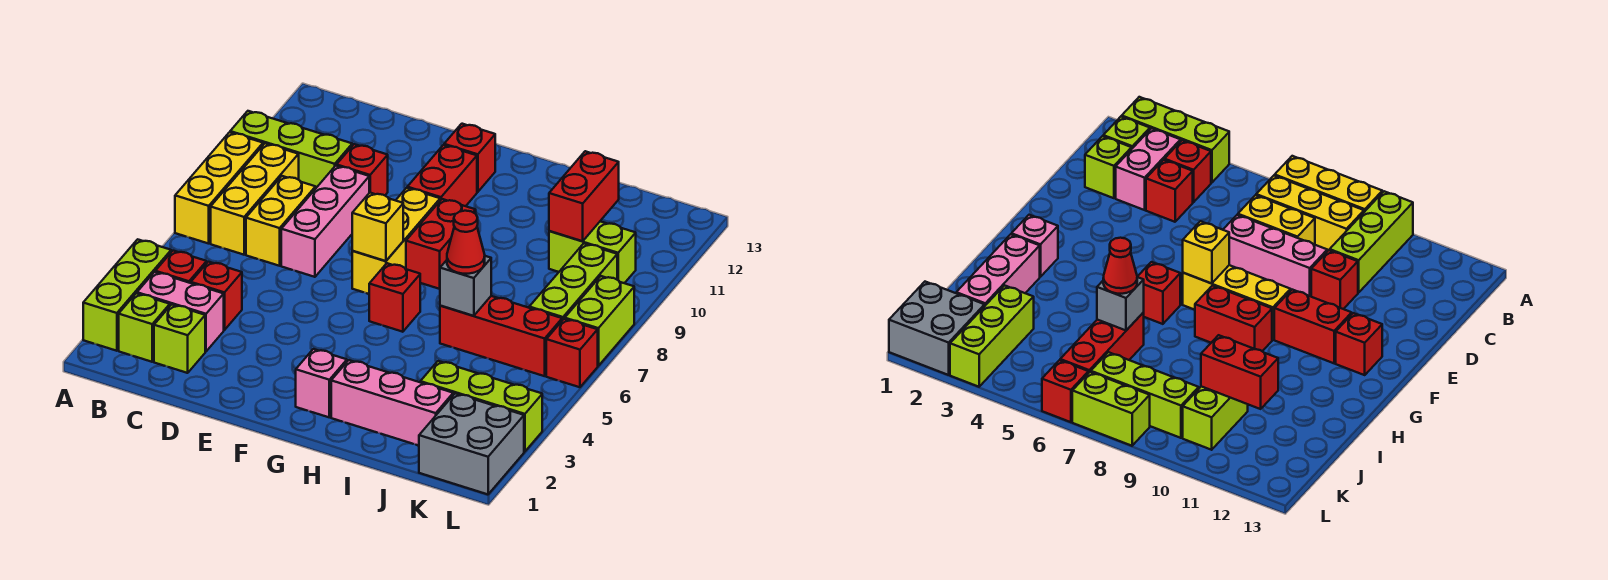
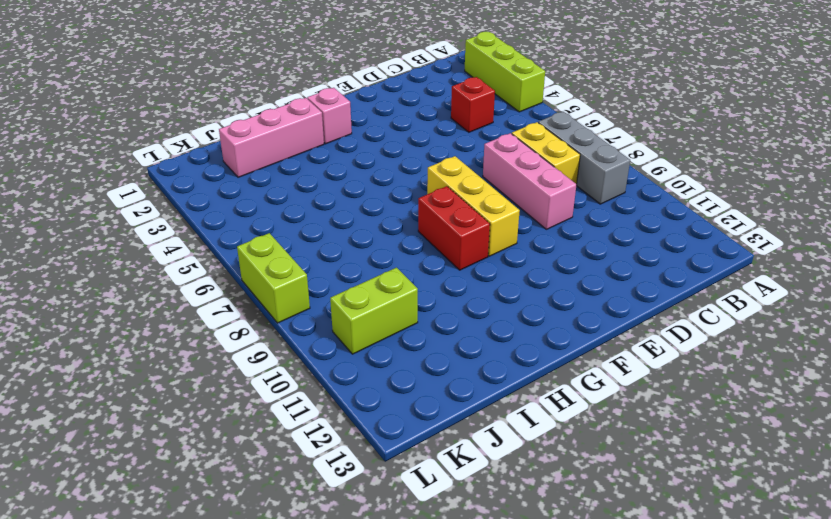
grey brick B7:B9 level 1 -> yellow brick B7:B9 level 1
none -> yellow brick A7:A9 level 1
none -> lime brick A10:C10 level 1
none -> lime brick B2 level 1
none -> pink brick B3:C3 level 1

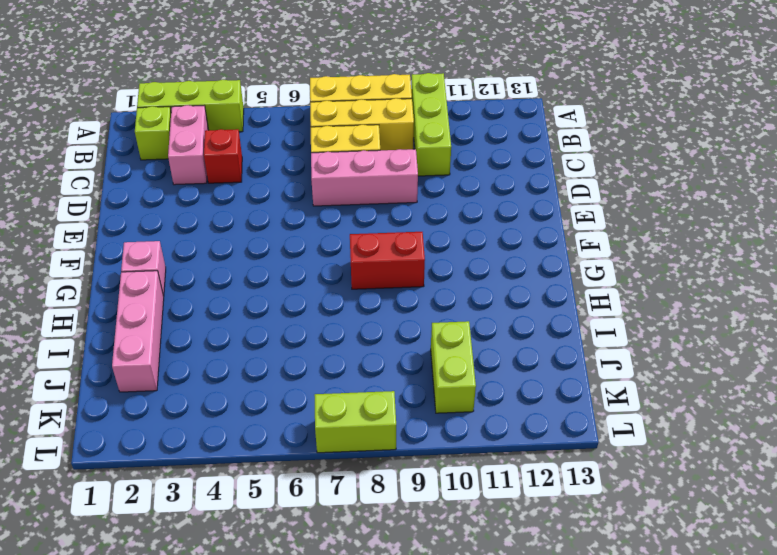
none -> red brick B4 level 1
none -> lime brick C2 level 1
none -> red brick D10 level 1
none -> yellow brick F7:F9 level 1

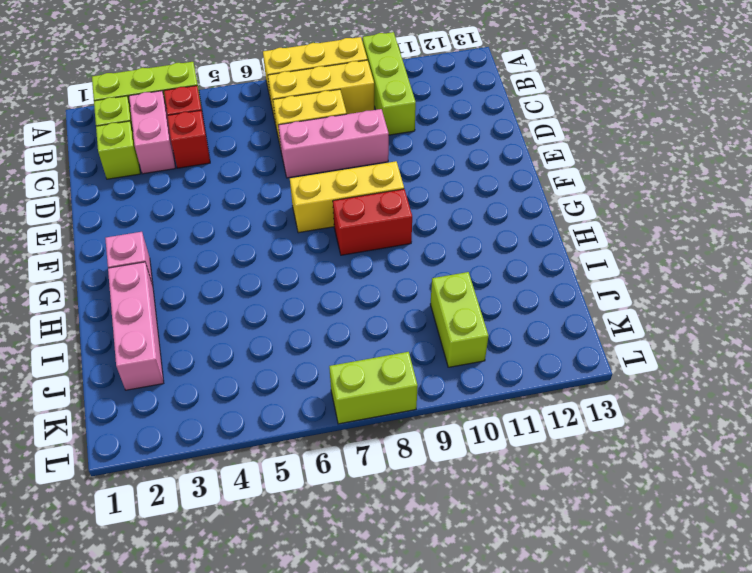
none -> red brick D10 level 1
none -> red brick F10:F11 level 1
none -> red brick F12 level 1
none -> red brick G6 level 1

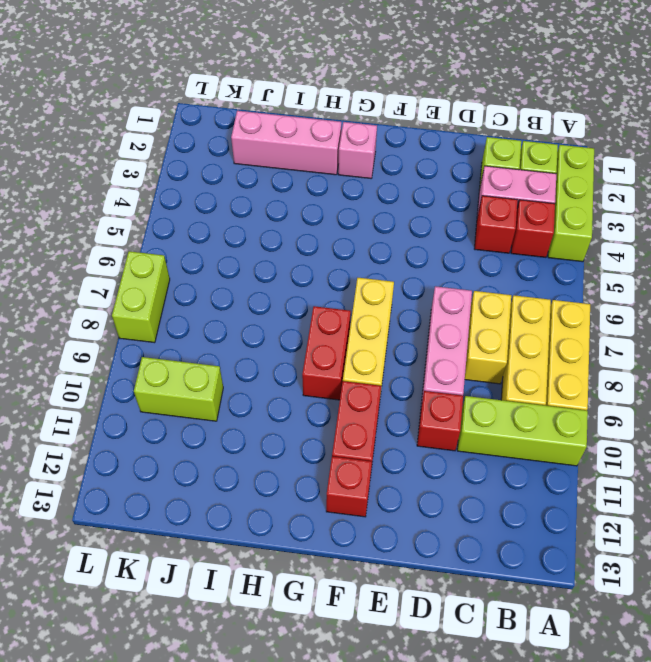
none -> red brick G6 level 1
none -> red brick I6:K6 level 1
none -> lime brick J3:L3 level 1
none -> grey brick K1:L2 level 1

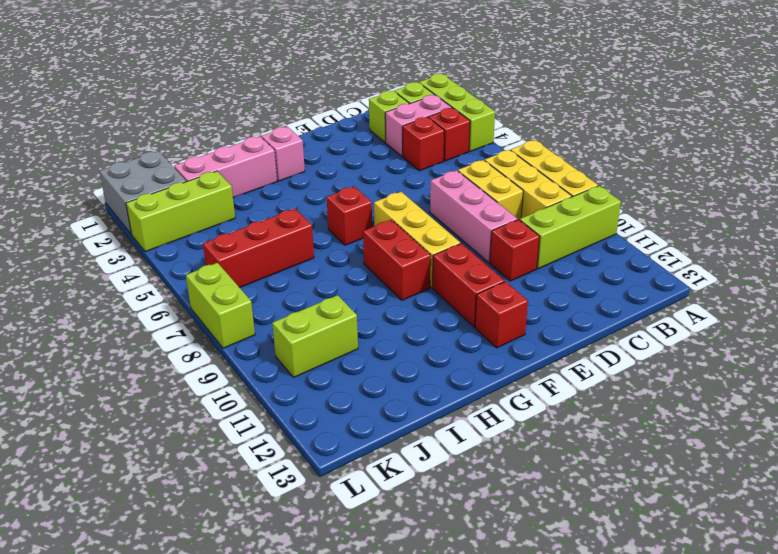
none -> lime brick K7:K9 level 1
none -> red brick L6 level 1
none -> yellow brick F7 level 2
none -> grey brick I6 level 2

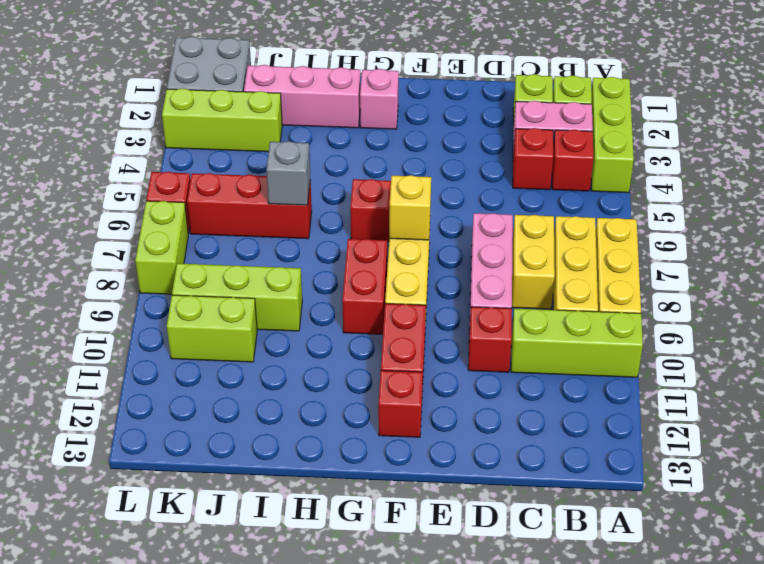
lime brick I9:K9 level 1 -> lime brick K7:K9 level 1
none -> red brick J10:J11 level 2
none -> red cone I6 level 3

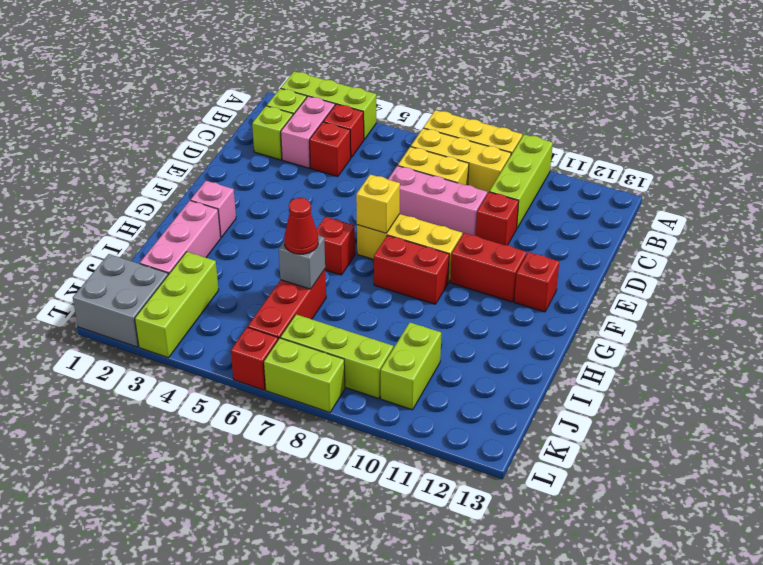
none -> red brick J10:J11 level 2

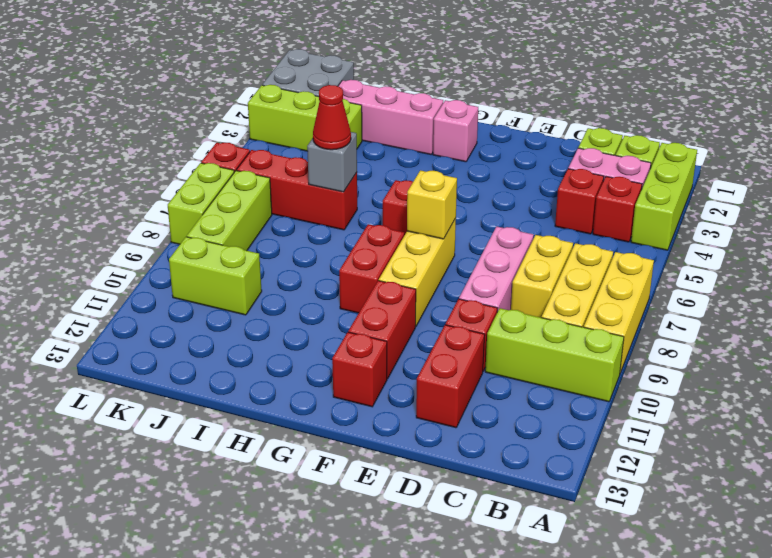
red brick D11:D12 level 1 -> red brick J10:J11 level 2

